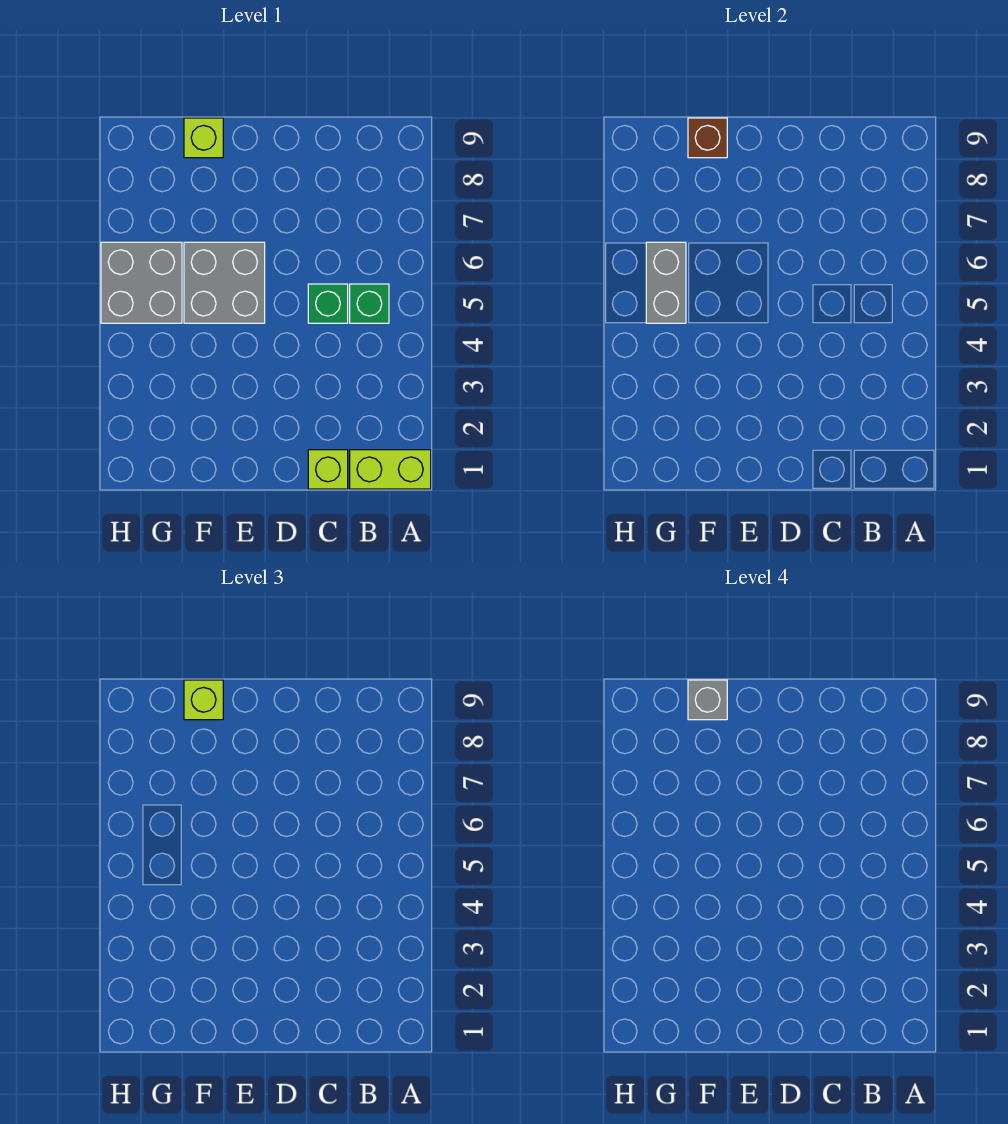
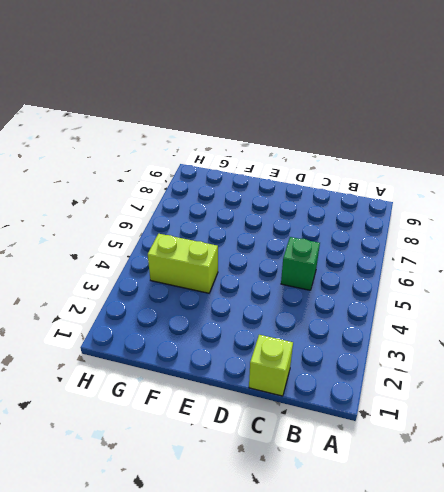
lime brick F4:G4 level 1 -> lime brick A1:B1 level 1
none -> green brick B5 level 1
none -> grey brick E5:F6 level 1

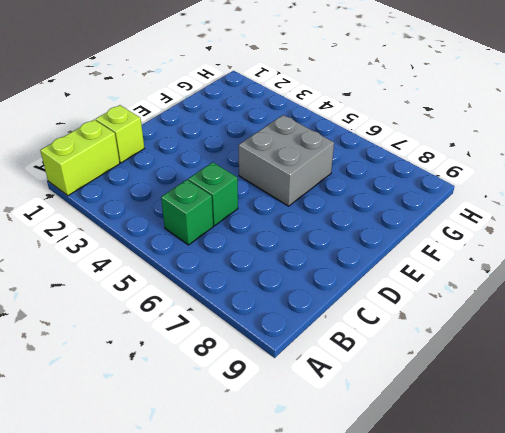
none -> lime brick F9 level 1
none -> grey brick G5:H6 level 1

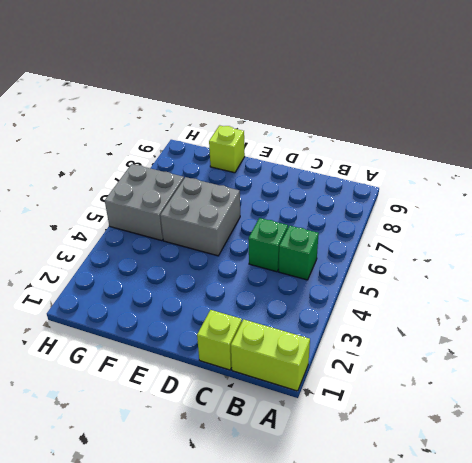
none -> brown brick F9 level 2
none -> grey brick G5:G6 level 2

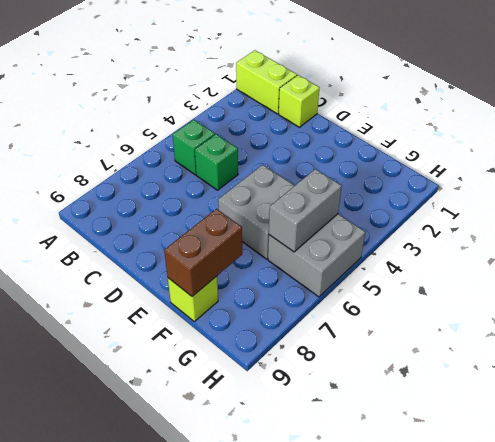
brown brick F8:F9 level 2 -> brown brick F9 level 2
none -> lime brick F9 level 3
none -> grey brick F9 level 4

